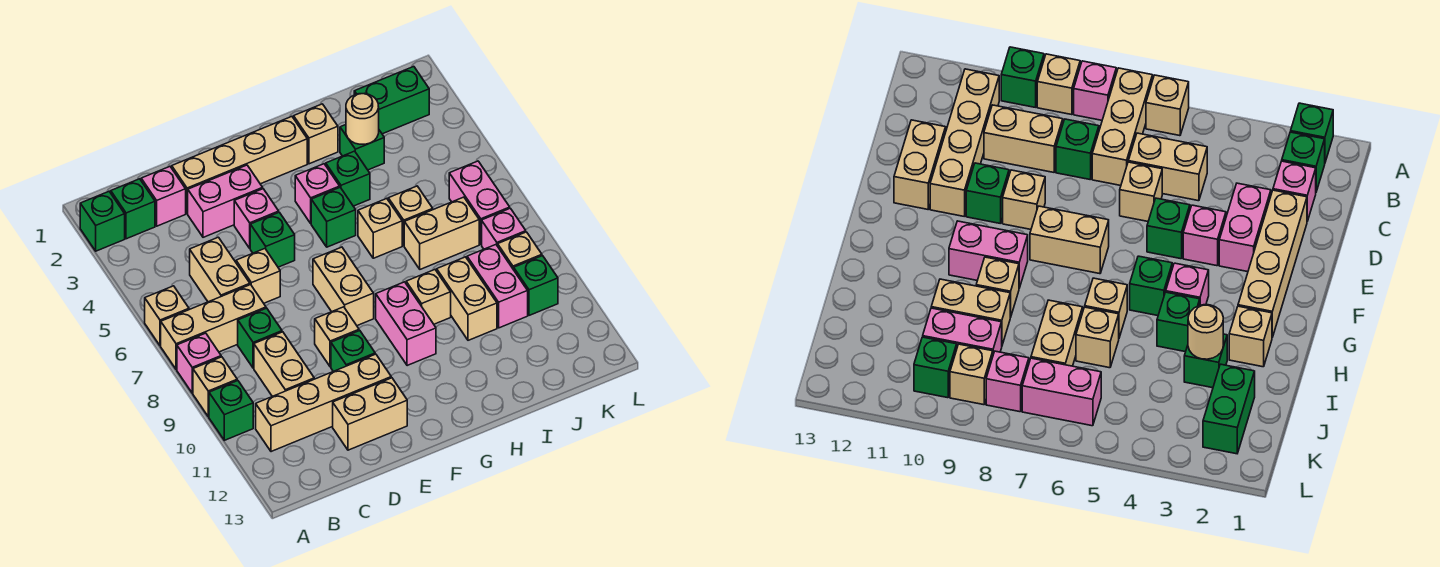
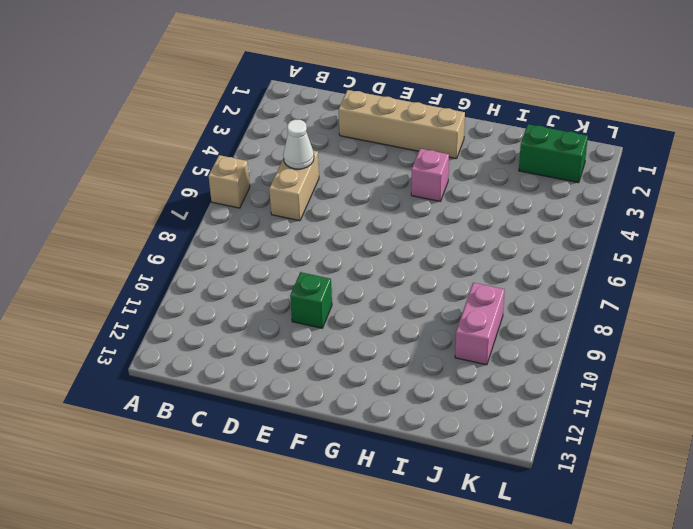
white cone C5 level 2 -> none
none -> green brick A2 level 1
none -> tan brick A7:C7 level 1
none -> pink brick A8 level 1
none -> tan brick A9 level 1

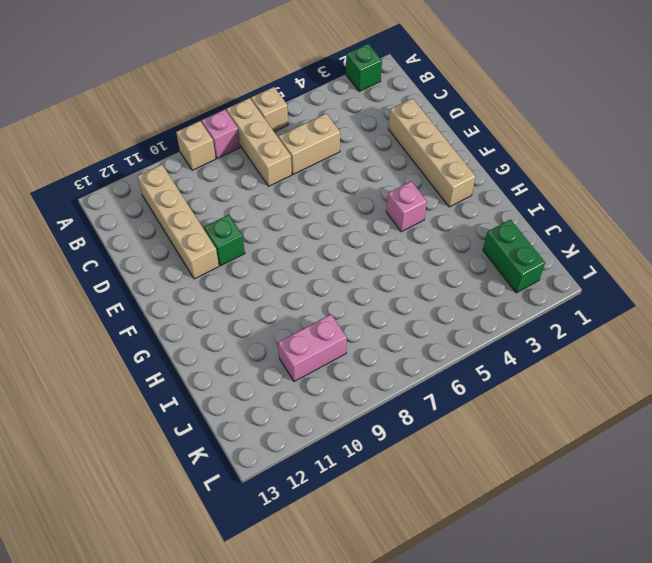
none -> green brick A10 level 1
none -> green brick B2 level 1
none -> pink brick C2 level 1
none -> green brick C8 level 1

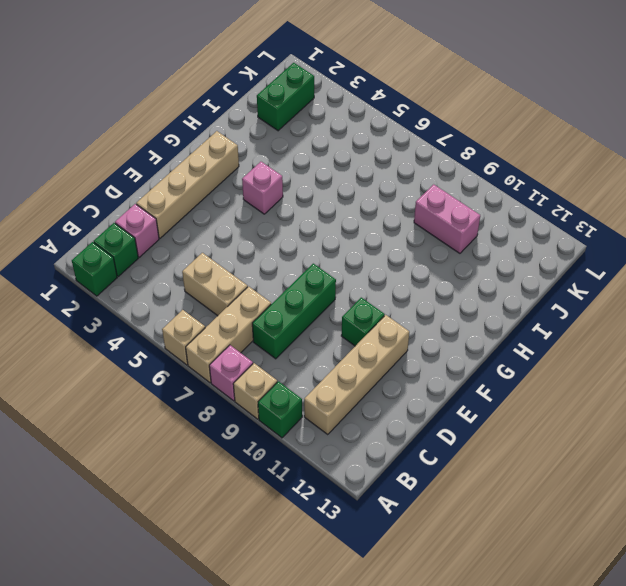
green brick C8:E8 level 1 -> green brick C8 level 1
none -> tan brick C9:C10 level 1
none -> pink brick D3:E3 level 1
none -> tan brick D6 level 1
none -> tan brick D12:E12 level 1

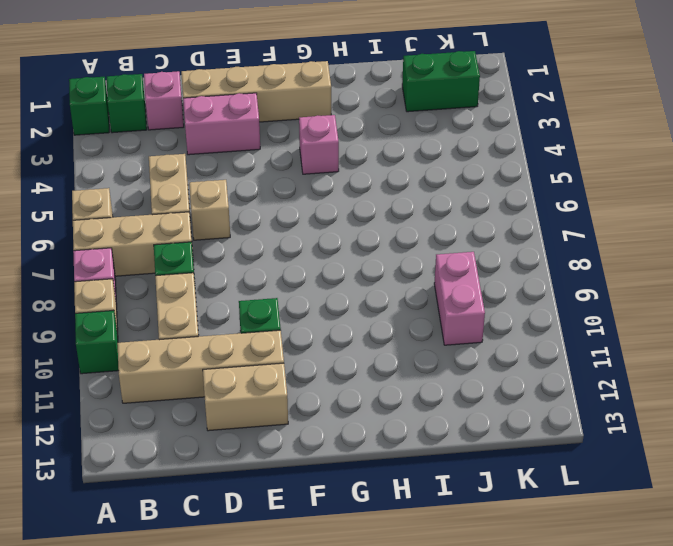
none -> pink brick E4 level 1
none -> green brick E5 level 1
none -> tan brick E9 level 1
none -> tan brick F7:F8 level 1

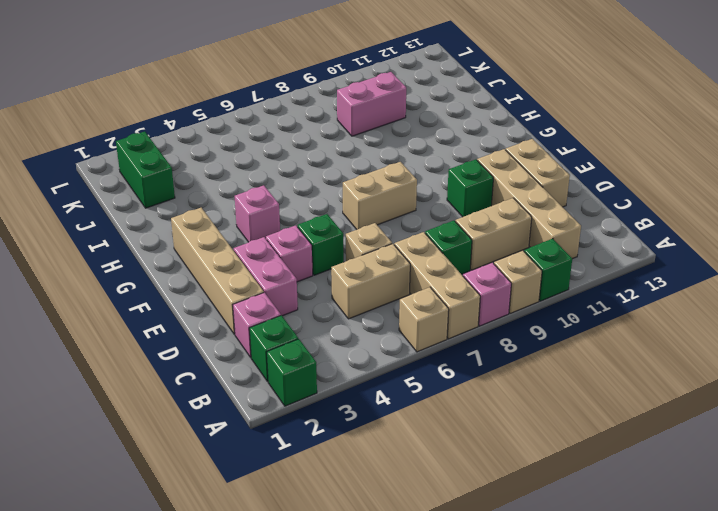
none -> tan brick E9 level 1
none -> green brick G5 level 1
none -> pink brick G9:G10 level 1
none -> tan brick H2 level 1

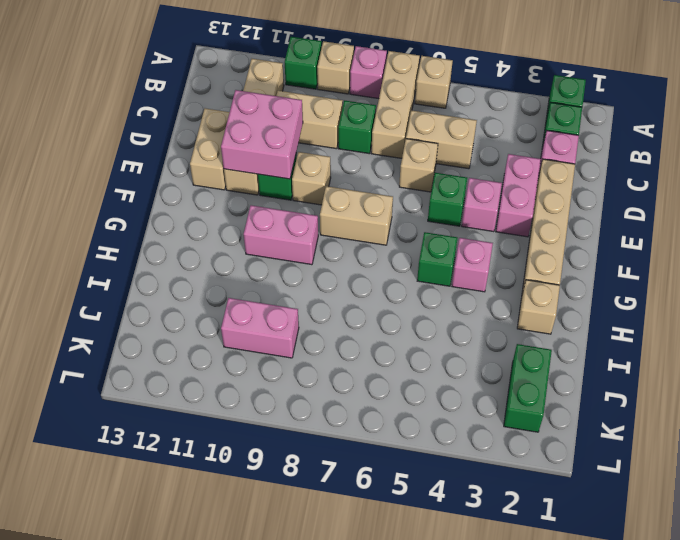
pink brick D10:E11 level 2 -> none
none -> green brick H4 level 1
none -> tan brick H6 level 1
none -> tan brick H9 level 1
none -> green brick I3 level 1

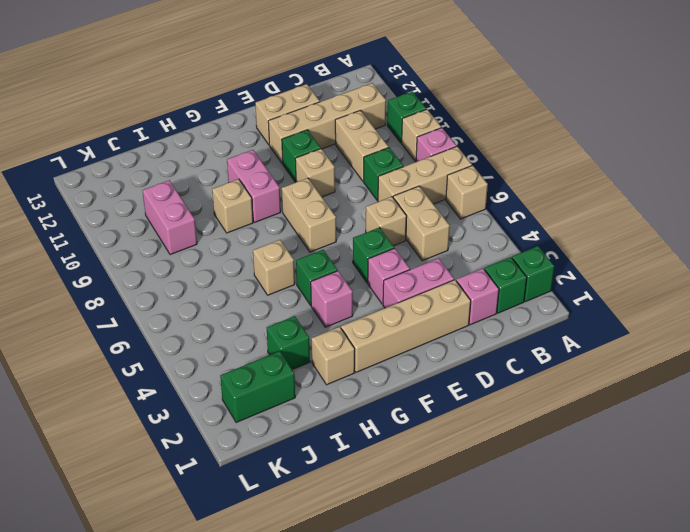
none -> green brick H4 level 1
none -> tan brick I6 level 1
none -> tan brick I7:J7 level 1
none -> tan brick I9:I10 level 1

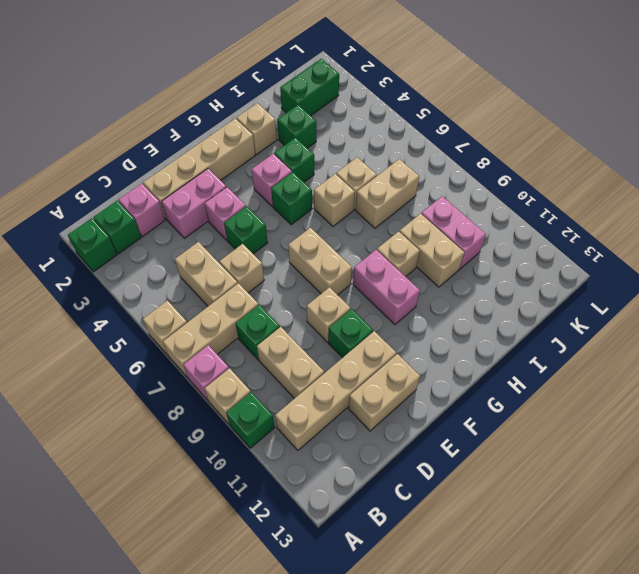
none -> pink brick K6:K7 level 1
none -> pink brick K8 level 1
none -> tan brick K9 level 1
none -> green brick K10 level 1

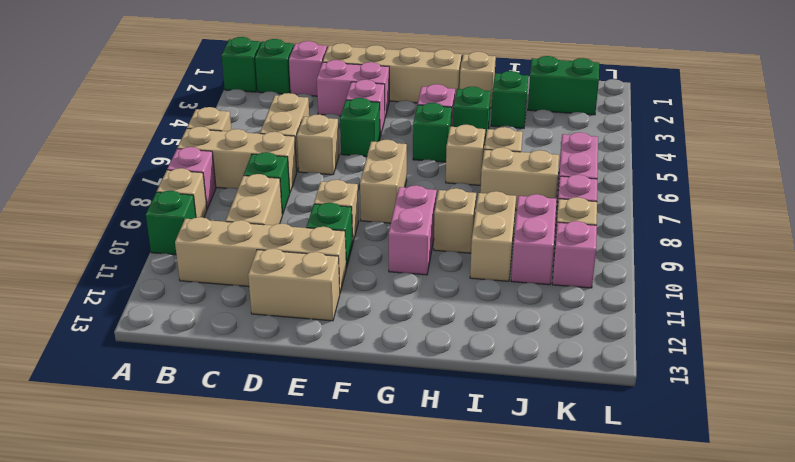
pink brick K10 level 1 -> green brick K10 level 1
none -> tan round brick I3 level 2

